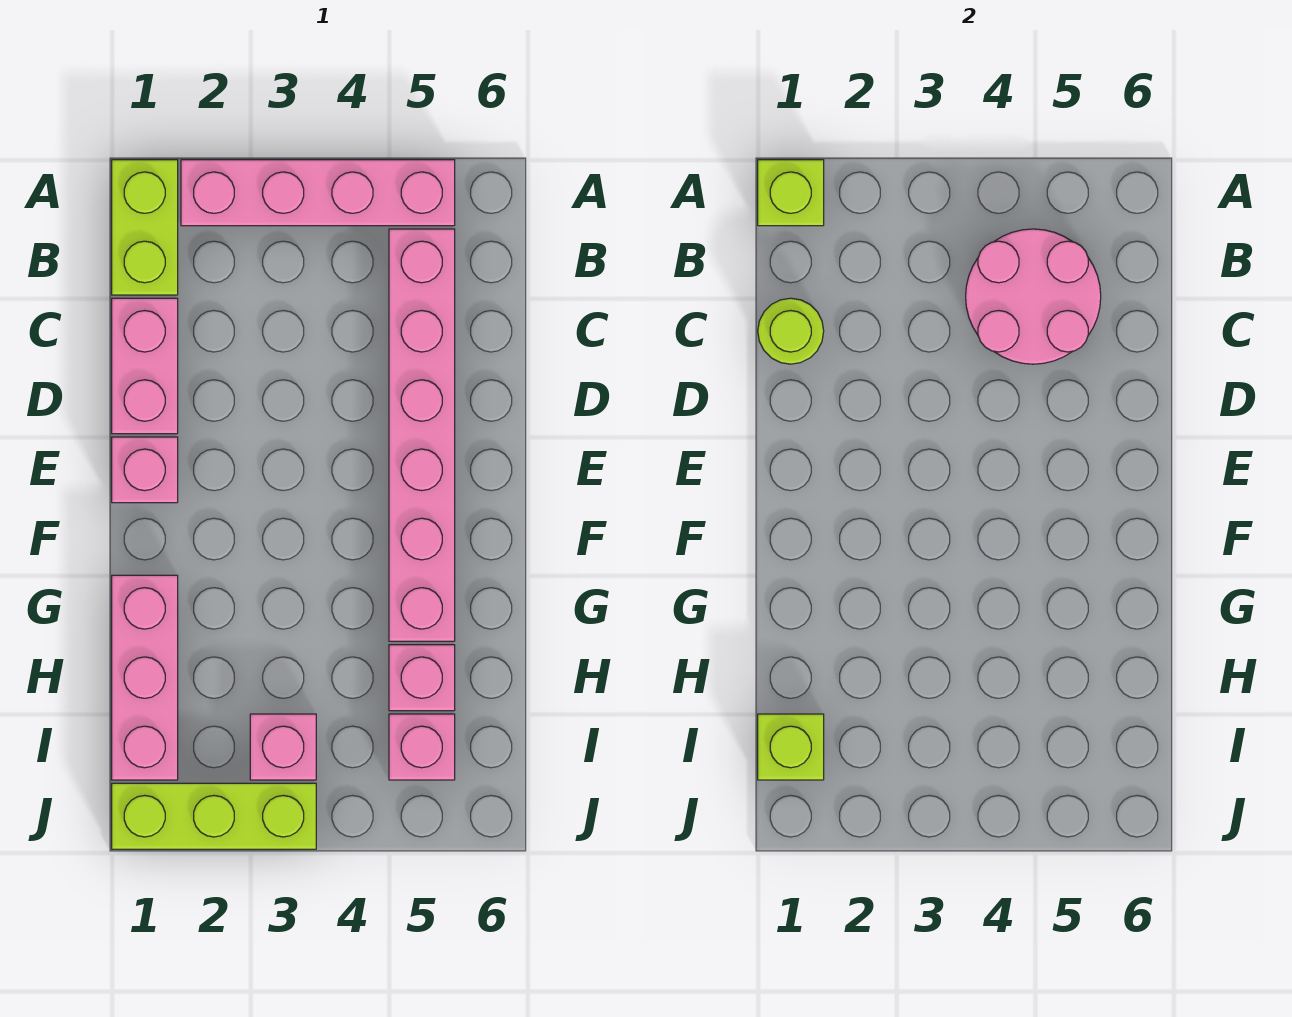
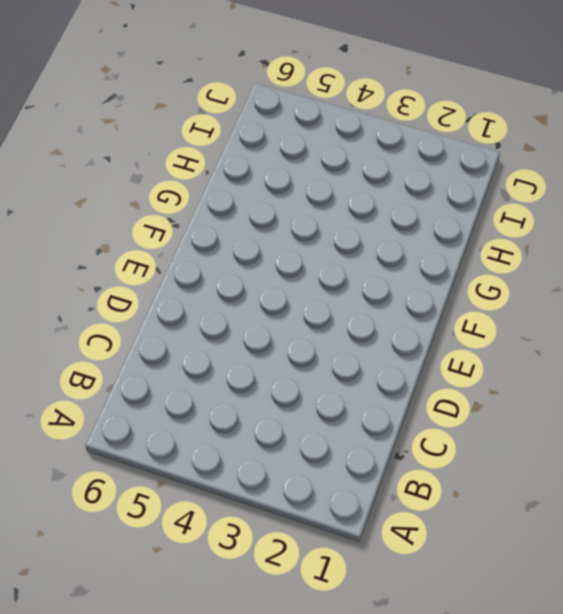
none -> lime brick A1:B1 level 1
none -> pink brick A2:A5 level 1
none -> pink brick B5:G5 level 1

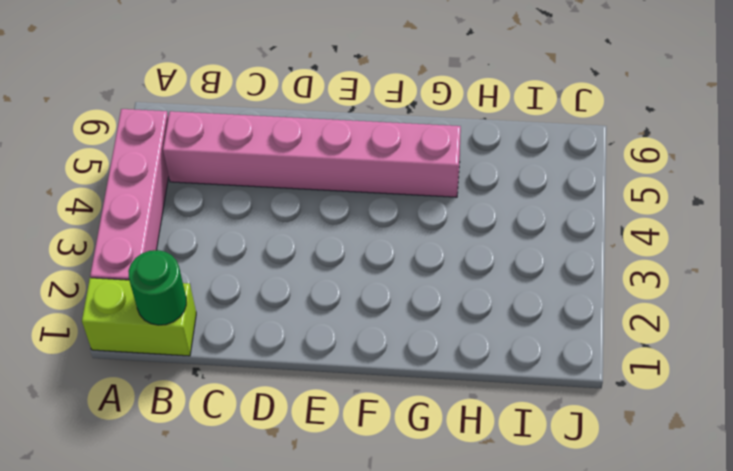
green round brick B1 level 2 -> none
none -> pink brick C1:D1 level 1
none -> pink brick E1 level 1
none -> pink brick G1:I1 level 1

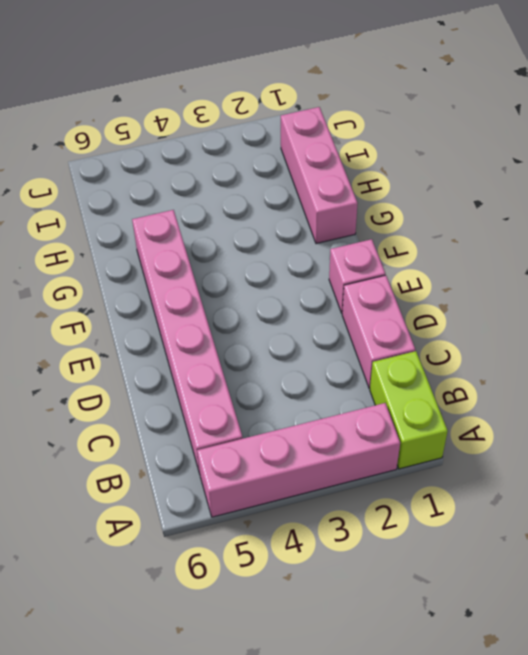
none -> pink brick H5 level 1
none -> pink brick I3 level 1
none -> pink brick I5 level 1

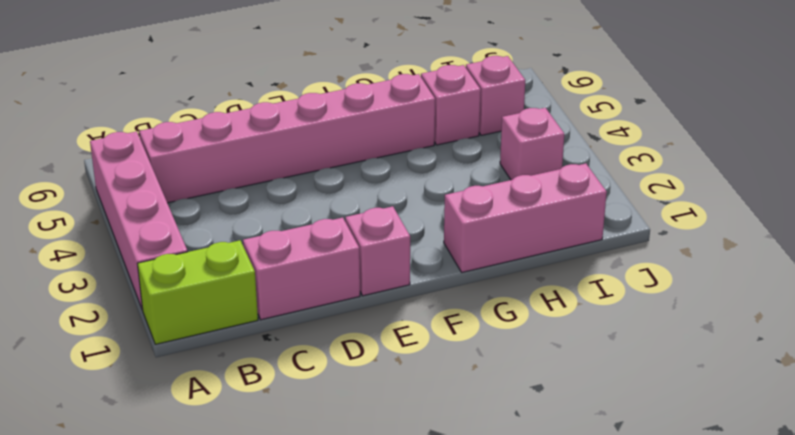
none -> lime brick J1:J3 level 1
none -> lime brick A1 level 2
none -> pink round brick B4:C5 level 2

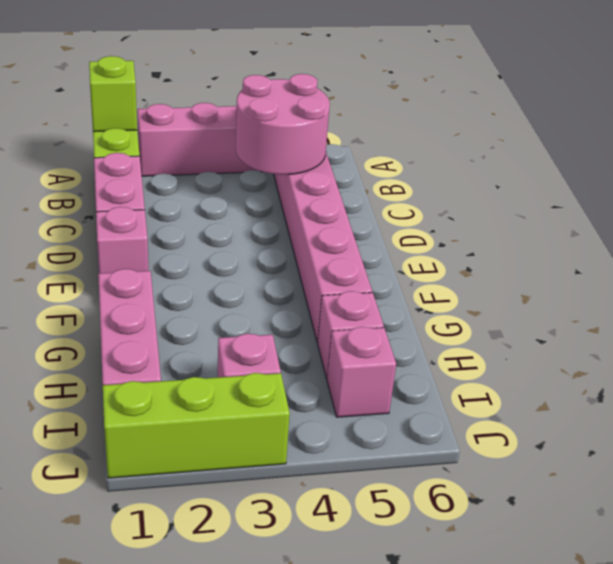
none -> lime round brick C1 level 2
none -> lime brick I1 level 2

